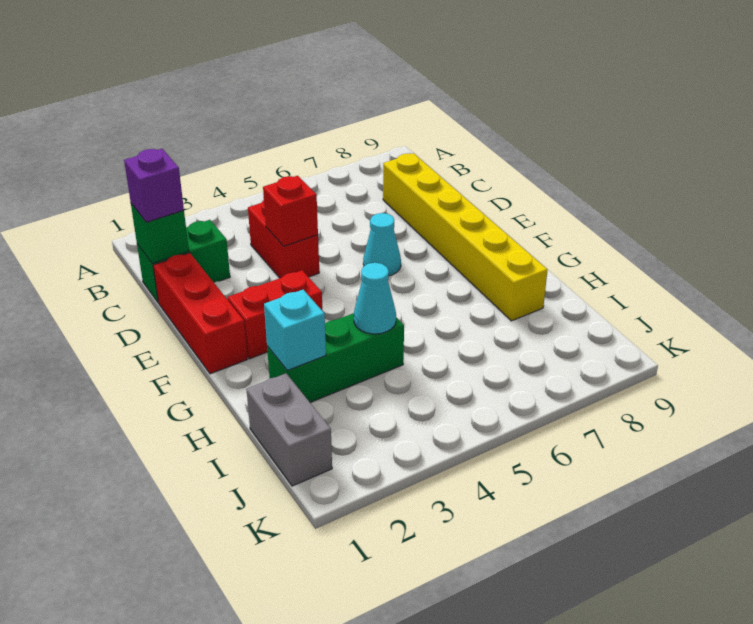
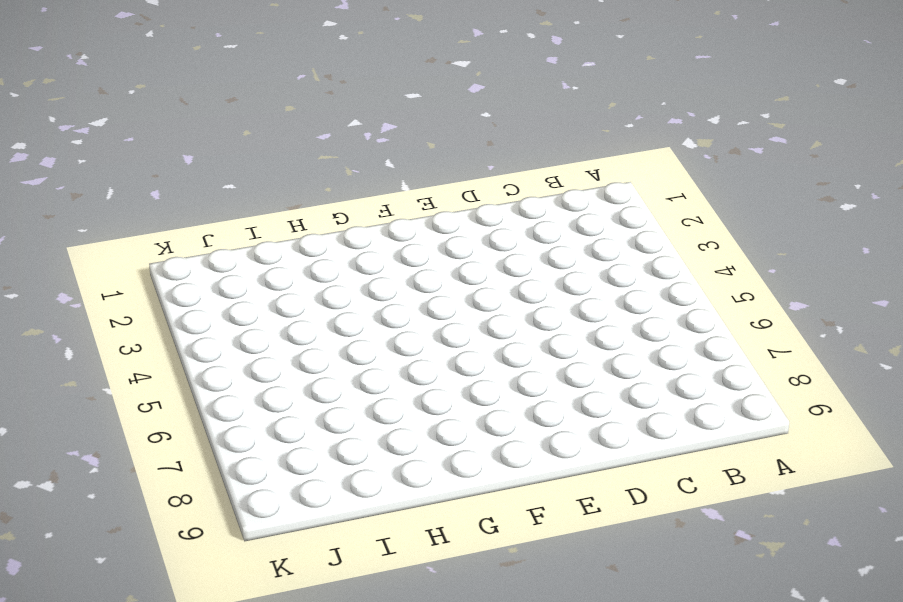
none -> green brick C1:C2 level 1
none -> red brick C4:D4 level 1
none -> yellow brick C8:H8 level 1

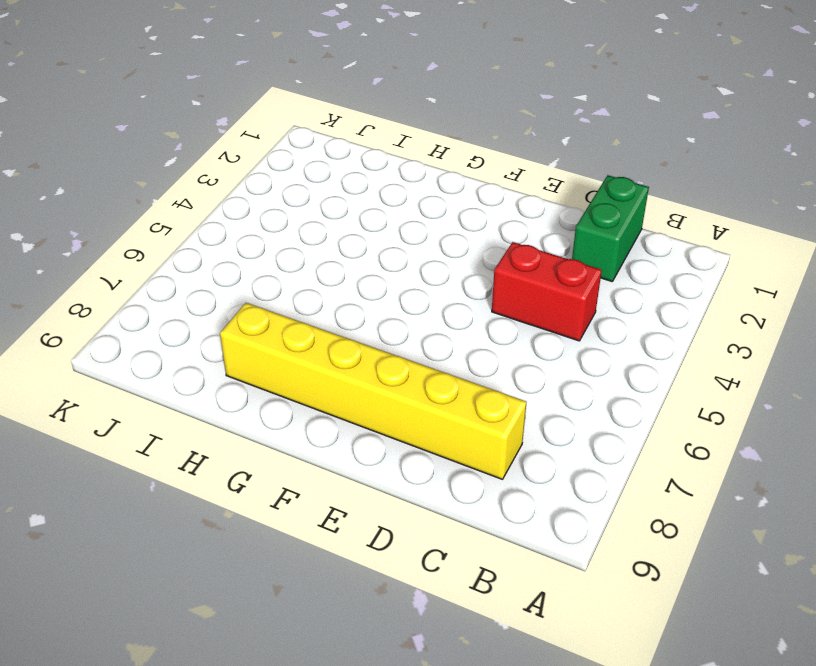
none -> red brick D1:F1 level 1
none -> cyan cone E6 level 1
none -> red brick F2:F3 level 1

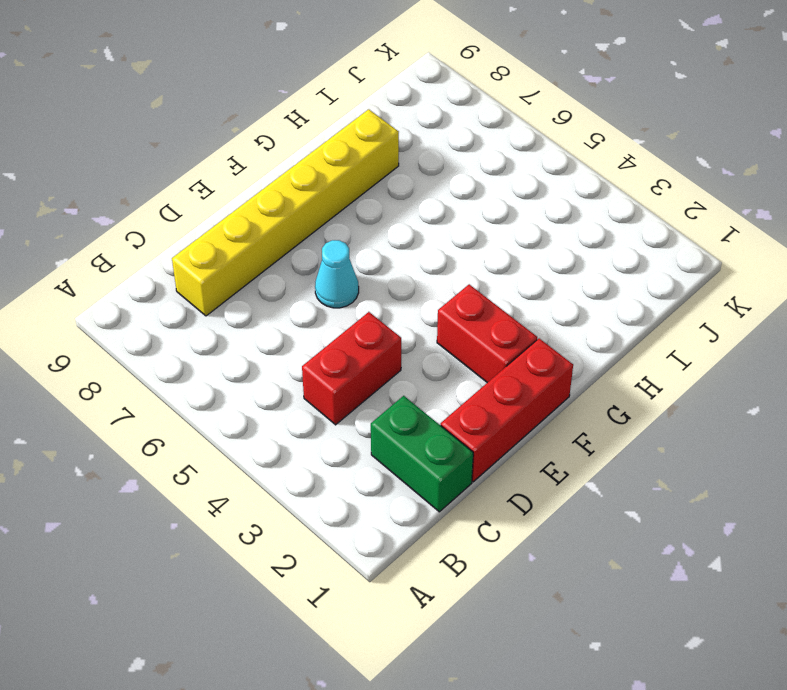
none -> green brick H2:H4 level 1
none -> grey brick I1:J1 level 1
none -> green brick C1 level 2

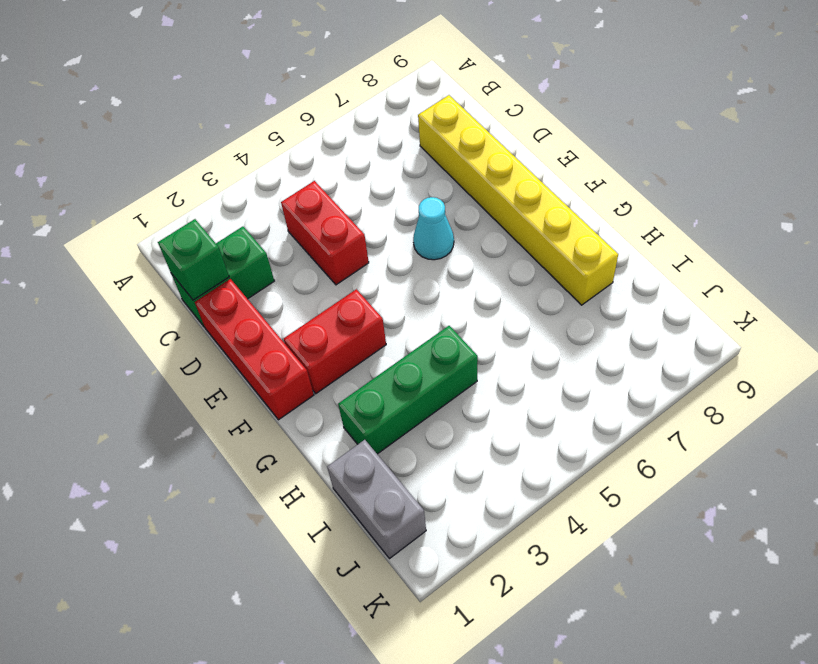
none -> red brick D4 level 2
none -> cyan brick H2 level 2
none -> cyan cone H4 level 2

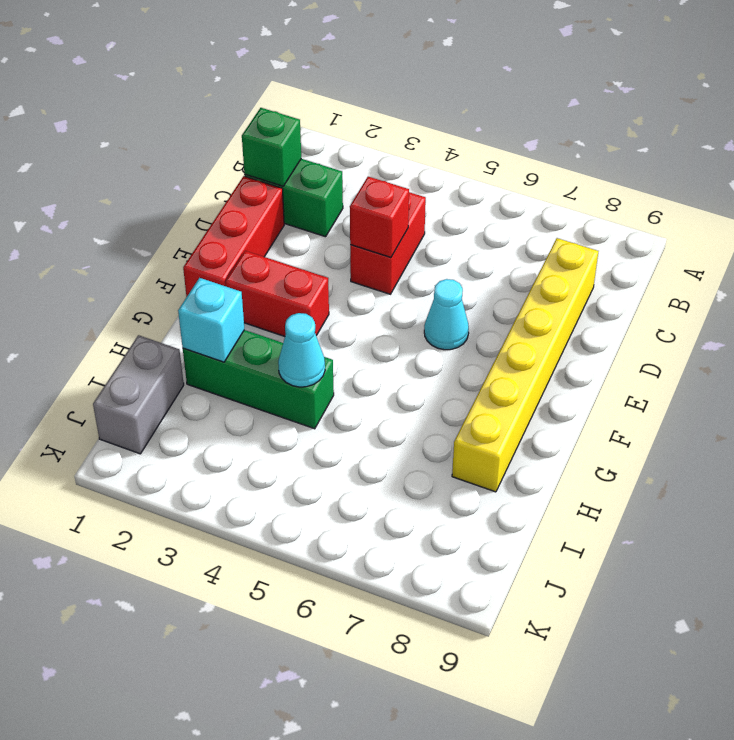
none -> purple brick C1 level 3

